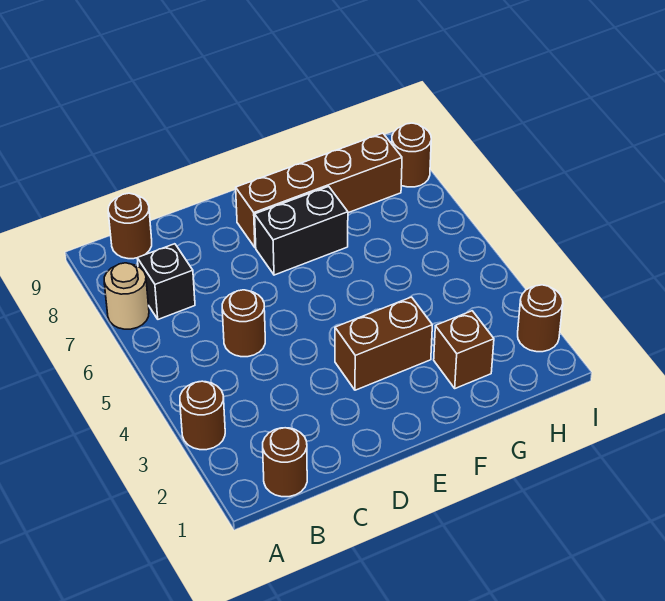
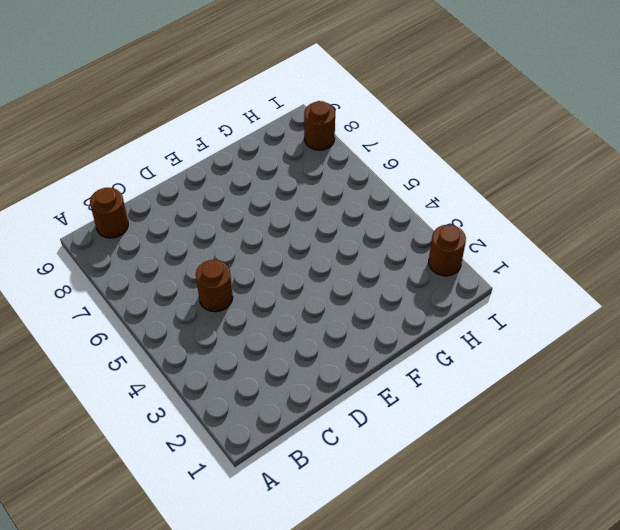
none -> brown round brick A3 level 1
none -> tan round brick A7 level 1
none -> brown round brick B1 level 1

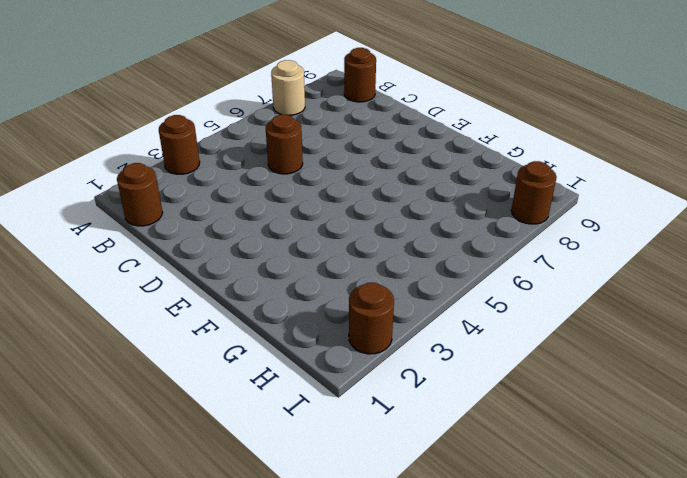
none -> black brick B7 level 1
none -> brown brick E3:F3 level 1
none -> black brick E7:F7 level 1

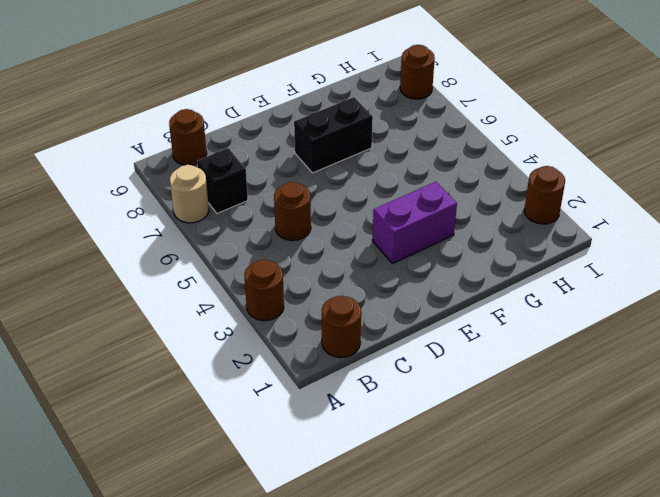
purple brick E3:F3 level 1 -> brown brick E3:F3 level 1
none -> brown brick E8:H8 level 1
none -> brown brick G2 level 1

